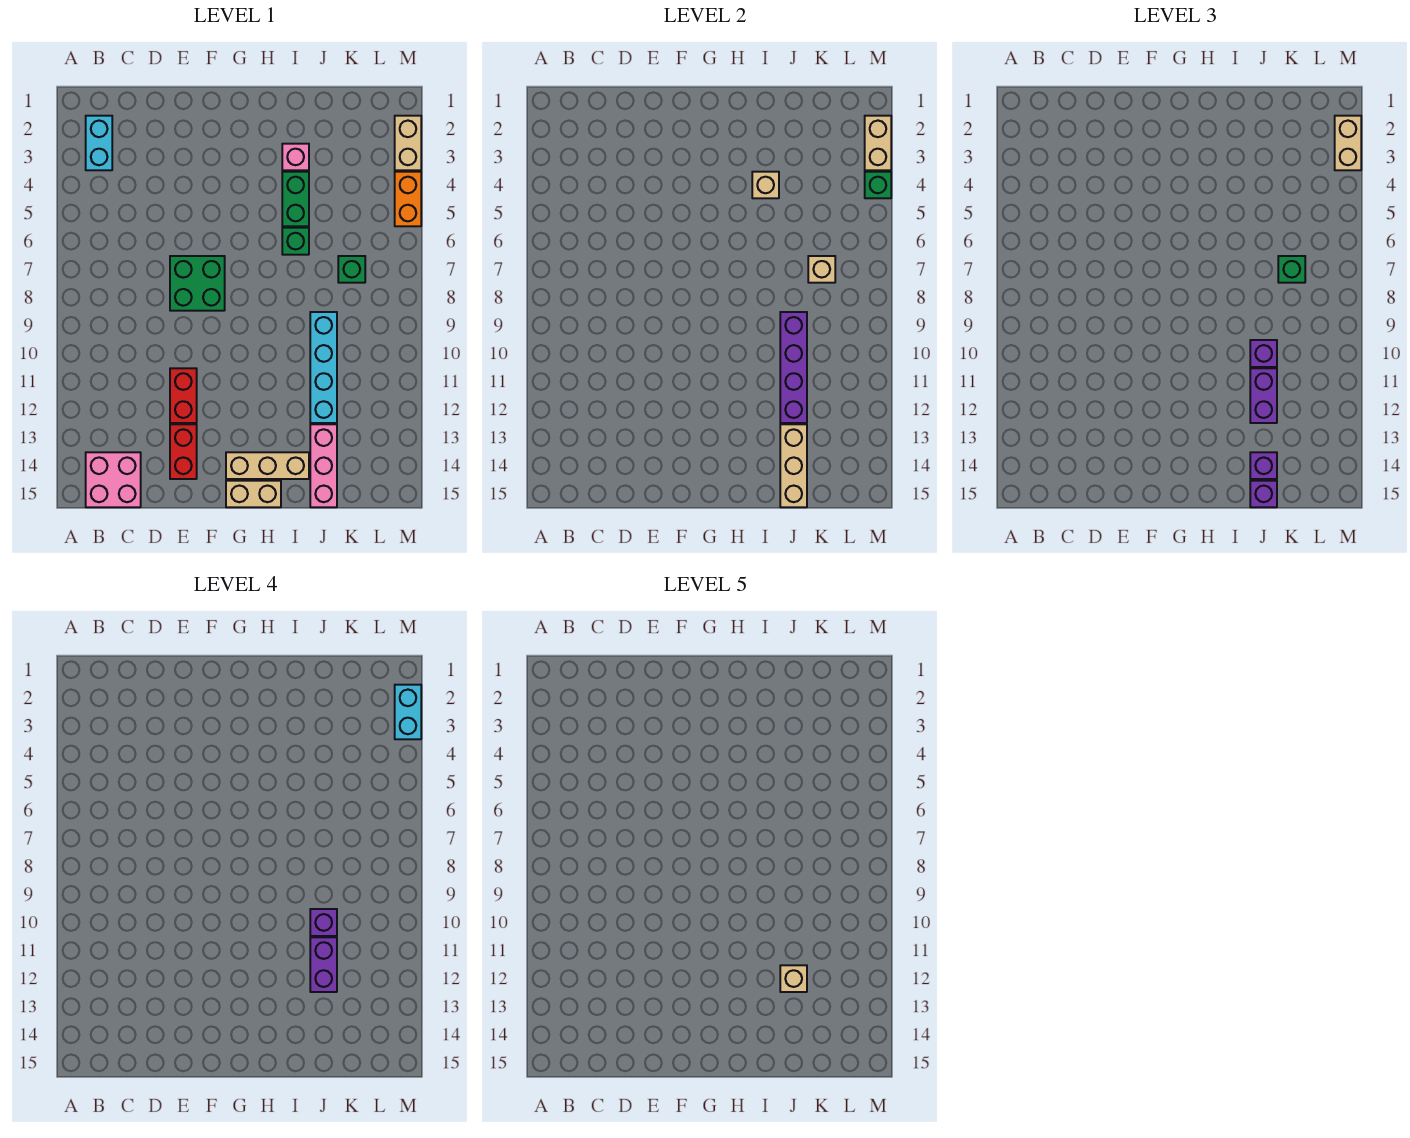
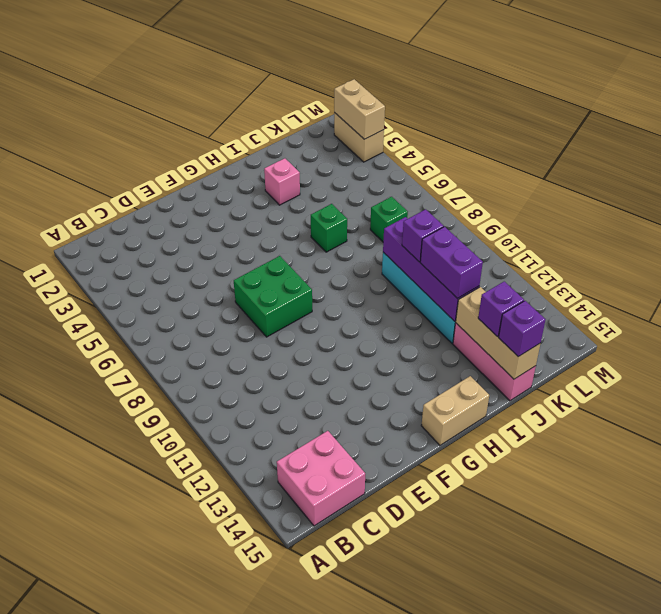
none -> cyan brick B2:B3 level 1
none -> red brick E11:E12 level 1
none -> red brick E13:E14 level 1
none -> tan brick G14:I14 level 1

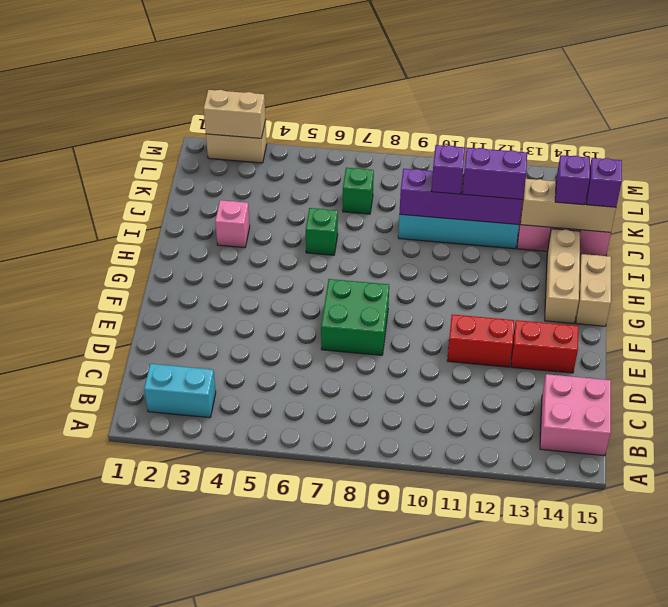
none -> green brick I4:I5 level 1
none -> orange brick M4:M5 level 1
none -> tan brick I4 level 2
none -> tan brick K7 level 2

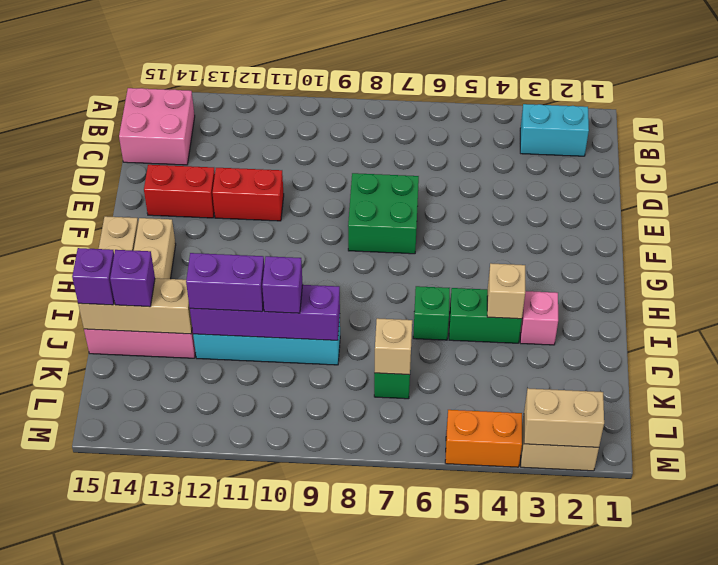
none -> green brick M4 level 2
none -> green brick K7 level 3
none -> tan brick M2:M3 level 3
none -> purple brick J10 level 4

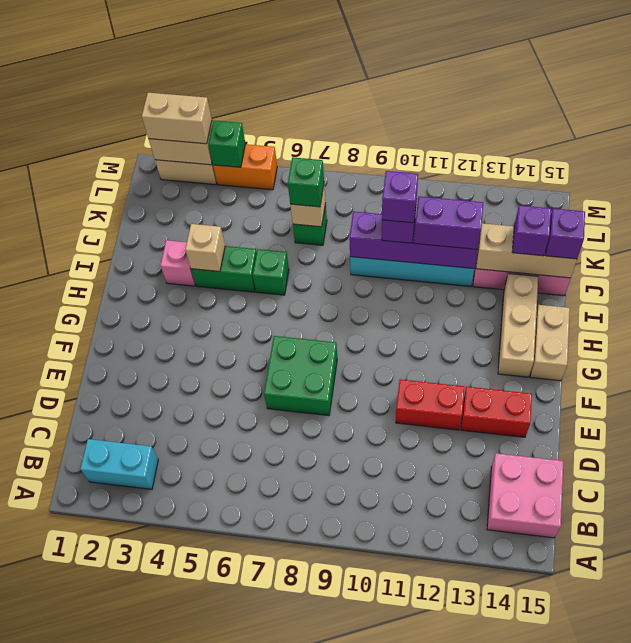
none -> purple brick J11:J12 level 4
none -> cyan brick M2:M3 level 4
none -> tan brick J12 level 5

